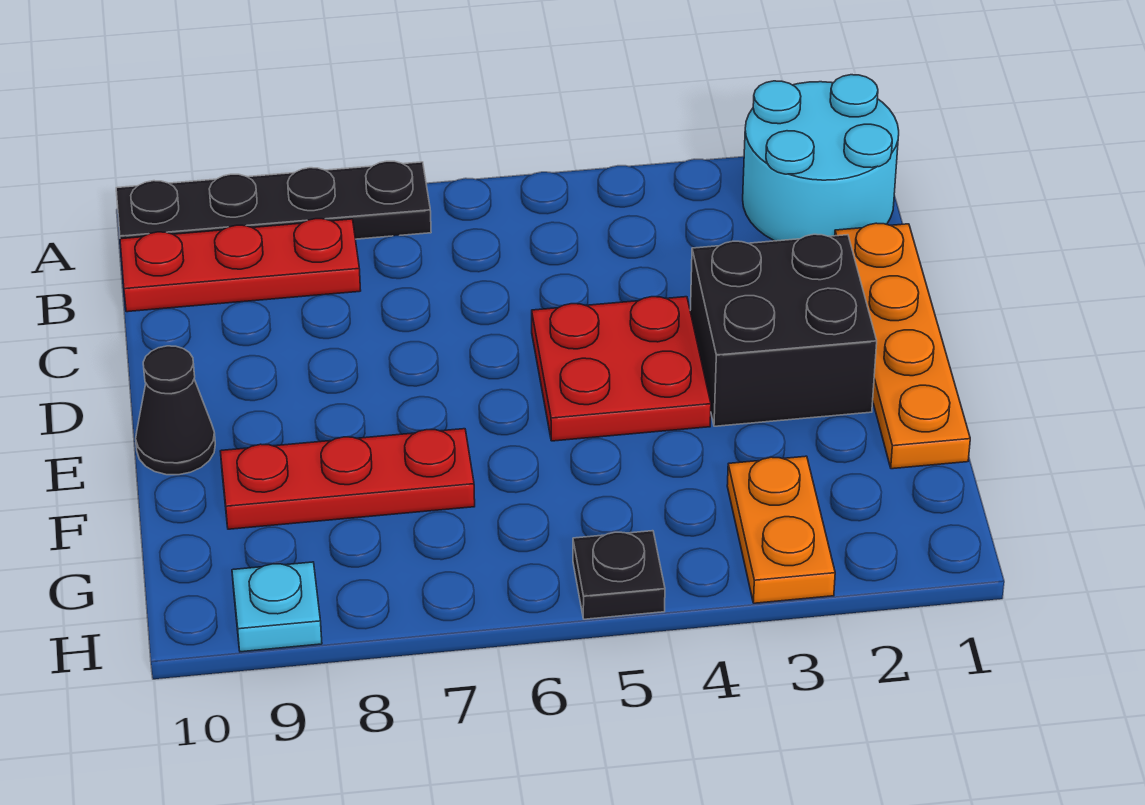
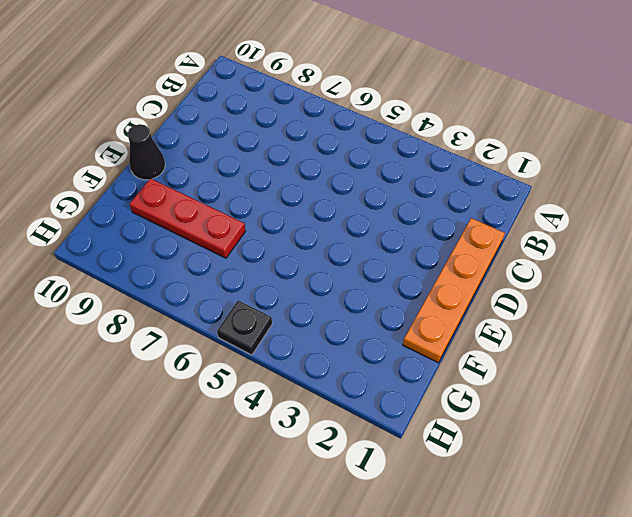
none -> cyan round brick A1:B2 level 1
none -> black plate A7:A10 level 1

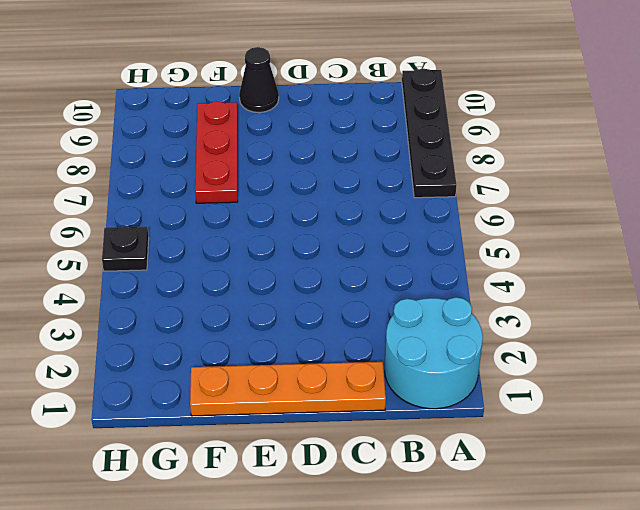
none -> red plate B8:B10 level 1
none -> black brick D2:E3 level 1

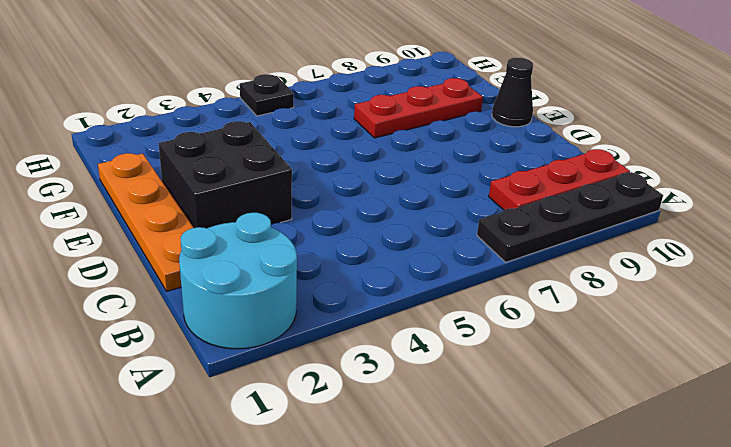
none -> red plate D4:E5 level 1
none -> orange plate G3:H3 level 1

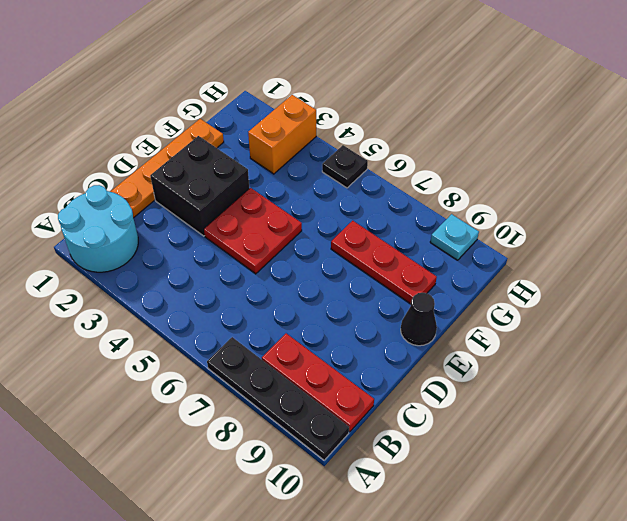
orange brick G3:H3 level 1 -> orange plate G3:H3 level 1

